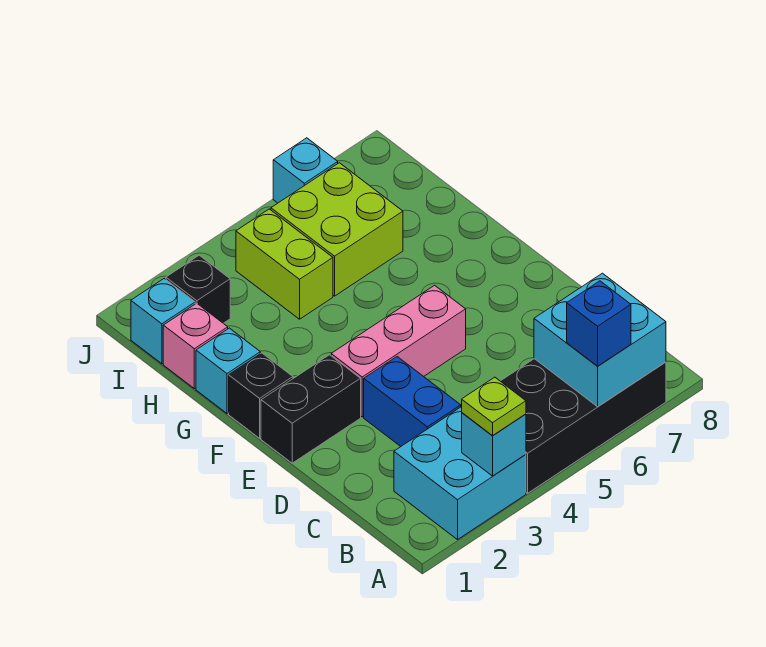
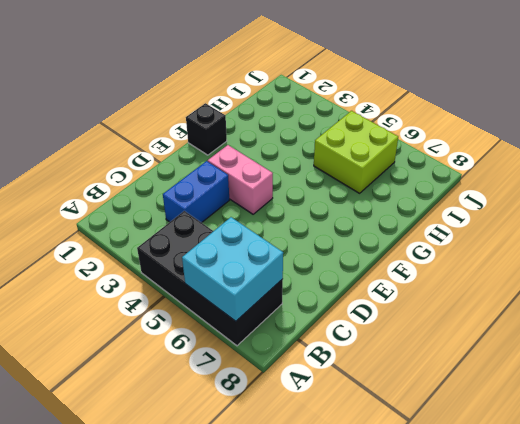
pink brick E3:E4 level 1 -> pink brick E3:E5 level 1
none -> cyan brick A2:B3 level 1
none -> black brick E1:E2 level 1
none -> cyan brick G1 level 1

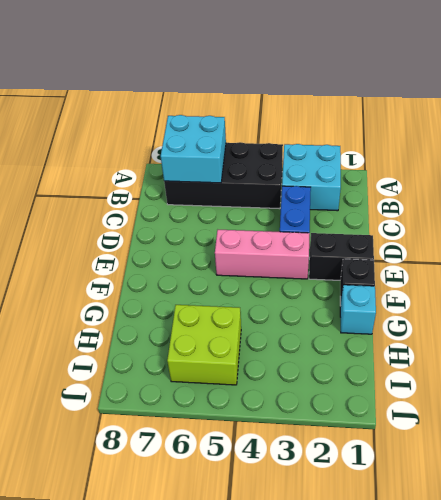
none -> pink brick H1 level 1
none -> lime brick H4:I4 level 1
none -> cyan brick I1 level 1

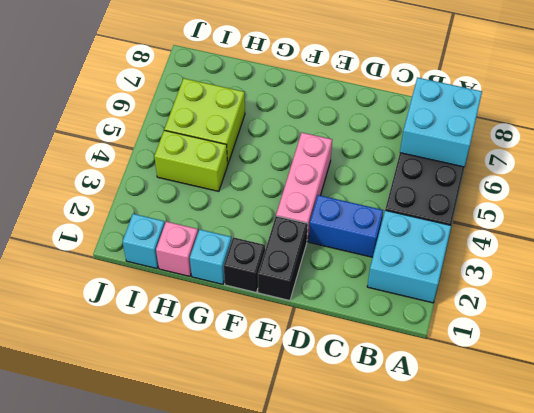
none -> black brick I2 level 1
none -> cyan brick J6 level 1
none -> cyan brick A3 level 2

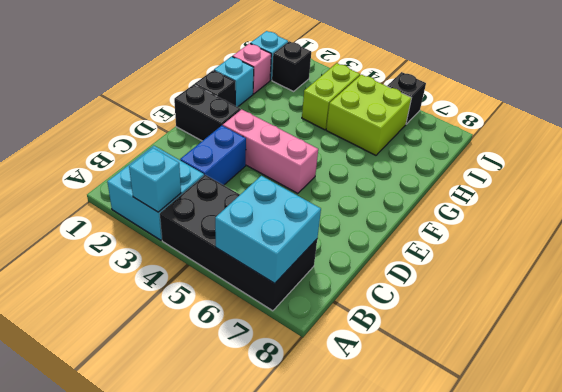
black brick J6 level 1 -> cyan brick J6 level 1
none -> lime plate A3 level 3
none -> blue brick A6 level 3

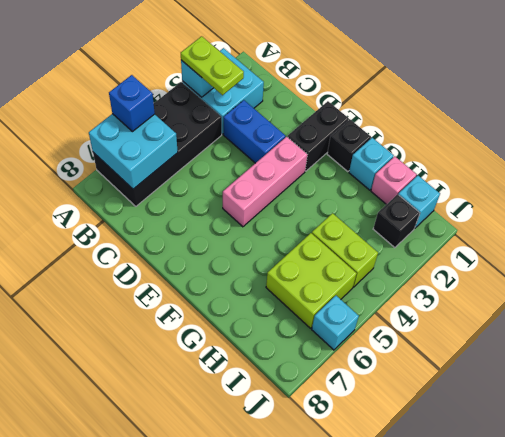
lime plate A3:B3 level 3 -> lime plate A3 level 3

